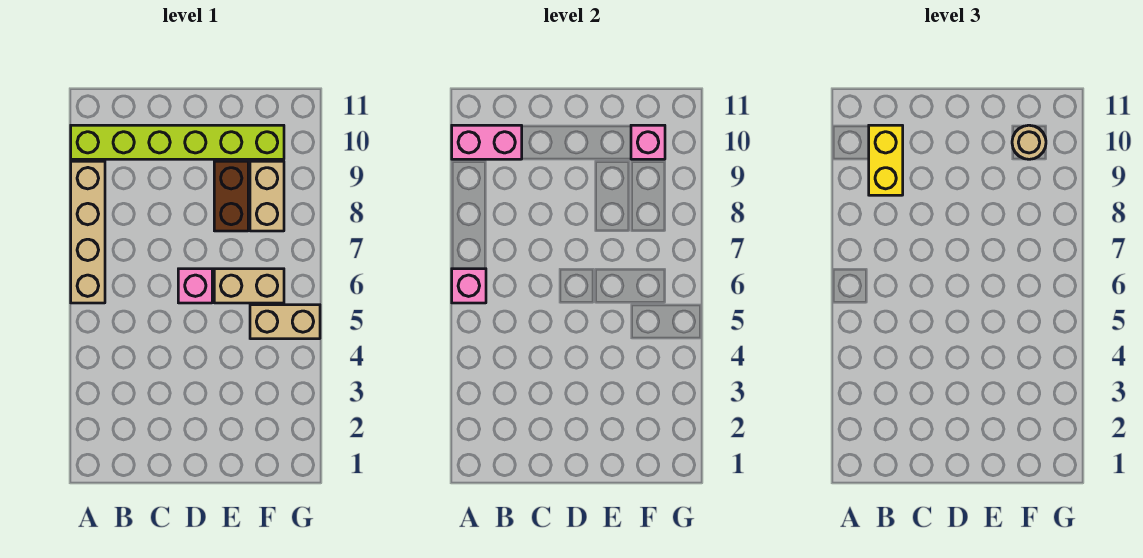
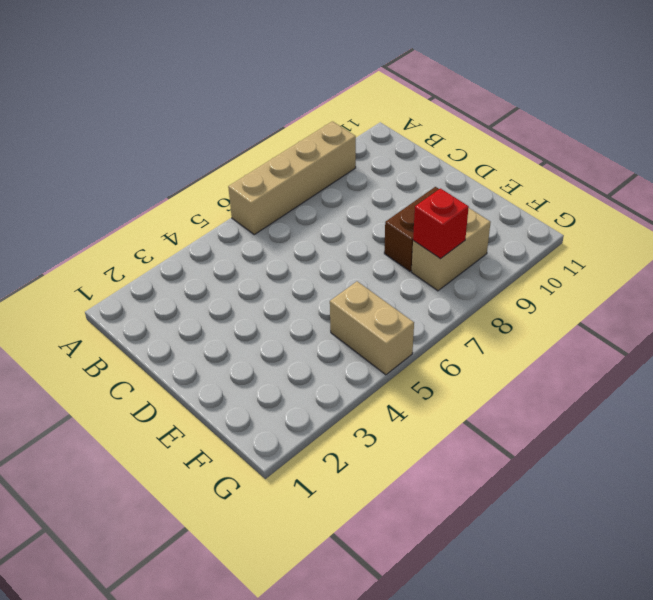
red brick F8 level 2 -> none
none -> lime brick A10:F10 level 1
none -> pink brick D6 level 1
none -> tan brick E6:F6 level 1

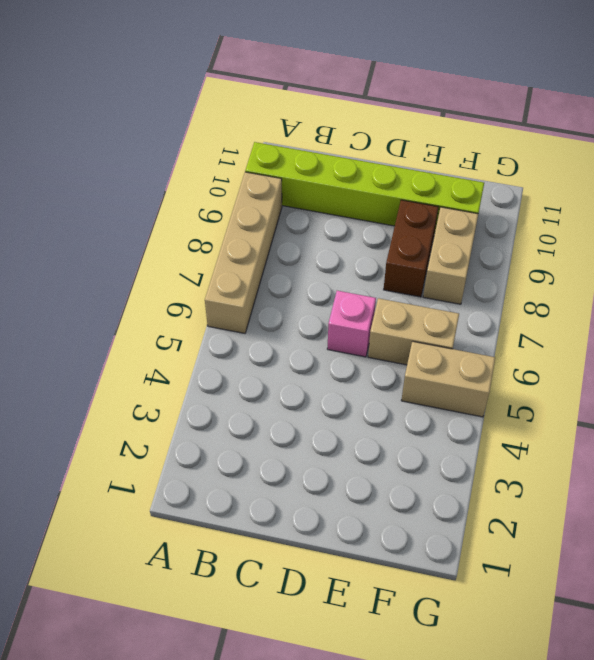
none -> pink brick A6 level 2
none -> pink brick A10:B10 level 2
none -> pink brick F10 level 2

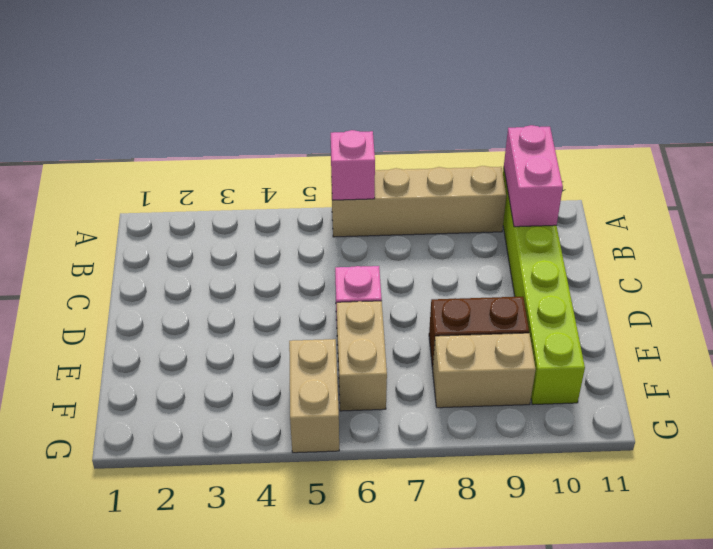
none -> pink brick F10 level 2
none -> yellow brick B9:B10 level 3
none -> tan round brick F10 level 3

